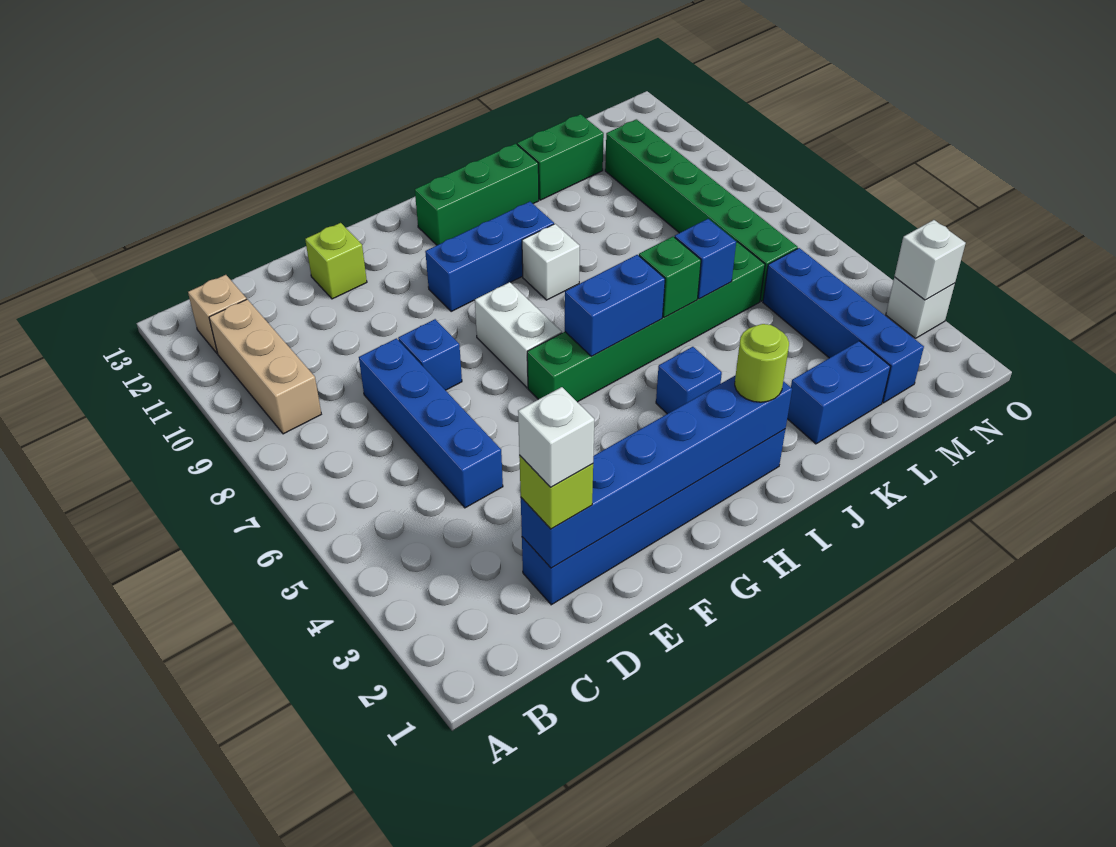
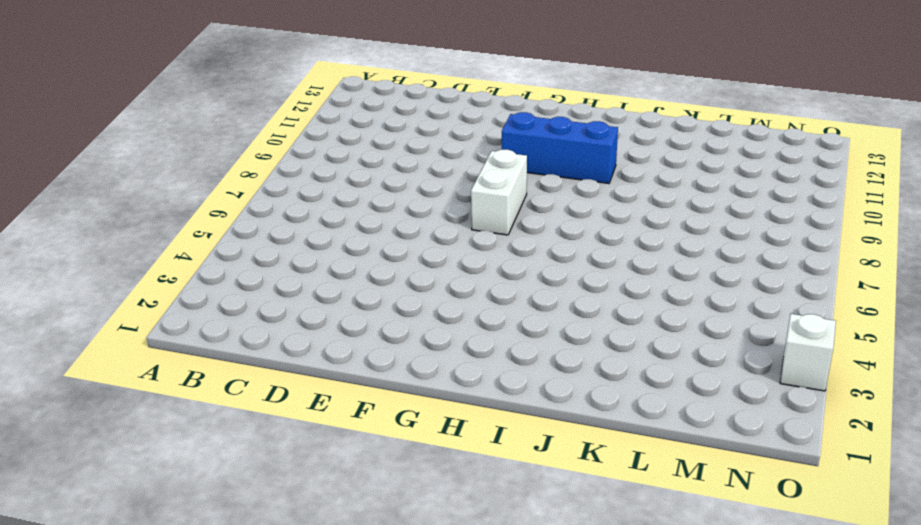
none -> tan brick B9:B11 level 1
none -> tan brick B12 level 1
none -> blue brick D2:I2 level 1

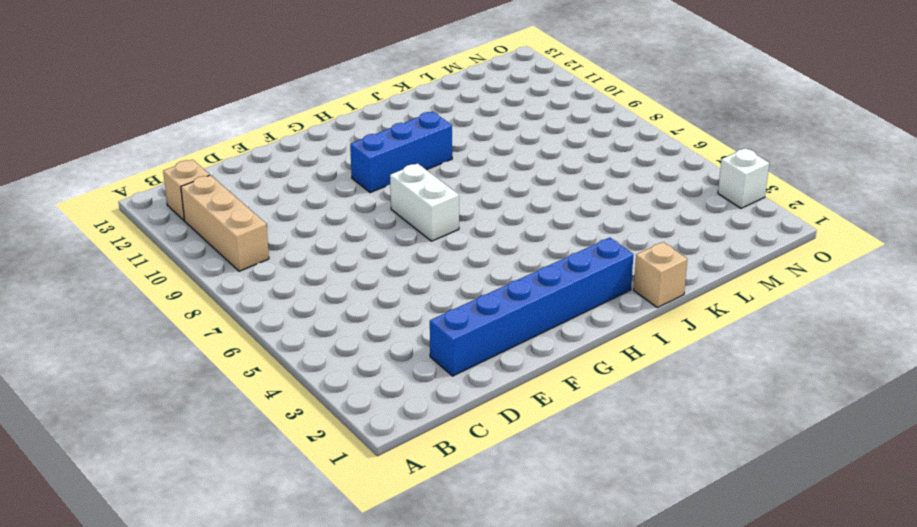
tan brick J1 level 1 -> none
none -> blue brick D5:D8 level 1
none -> blue brick E8 level 1
none -> lime brick E12 level 1

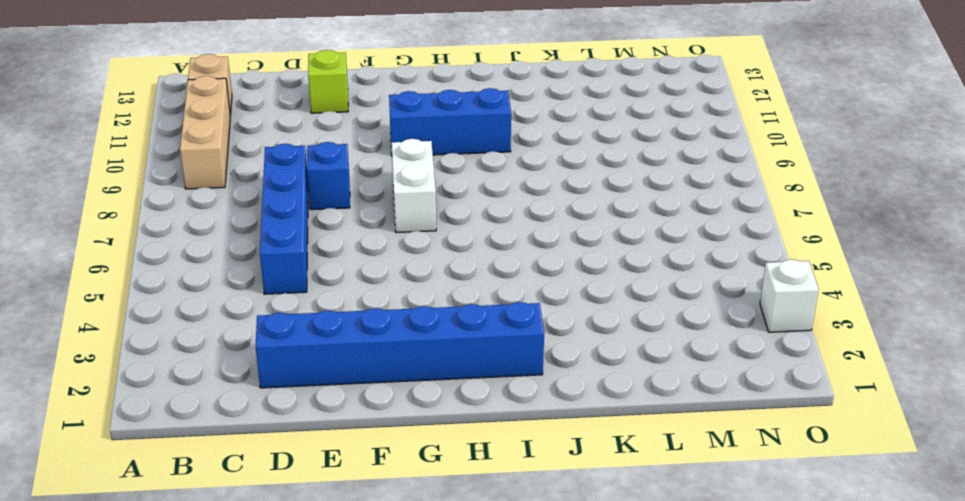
none -> green brick G6:L6 level 1
none -> green brick H12:J12 level 1
none -> blue brick I4 level 1

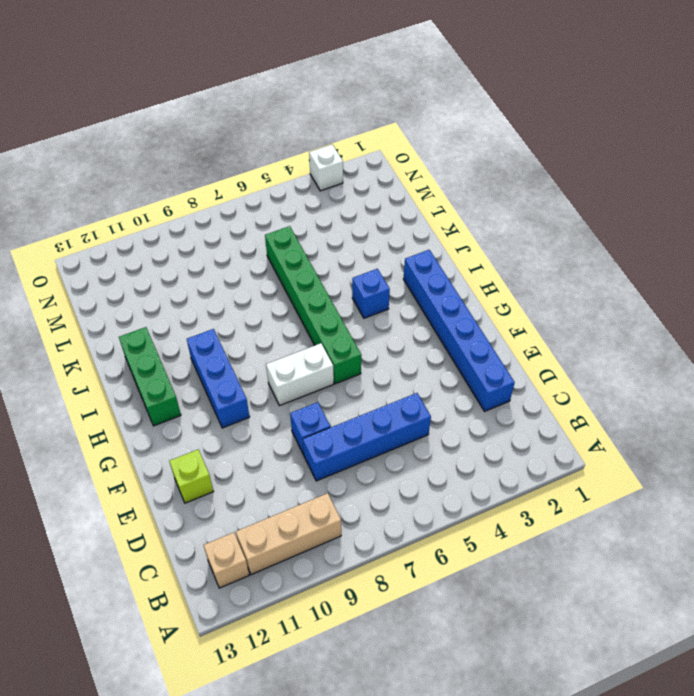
none -> white brick I9 level 1
none -> blue brick K2:L2 level 1
none -> green brick K12:L12 level 1

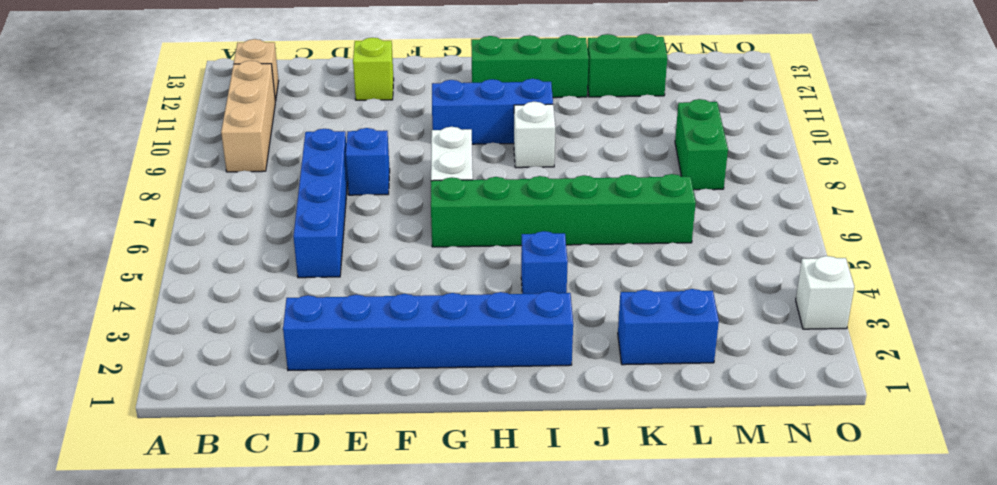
green brick M8:M9 level 1 -> green brick M6:M11 level 1
none -> blue brick M2:M5 level 1
none -> blue brick D2:I2 level 2
none -> blue brick H6:I6 level 2

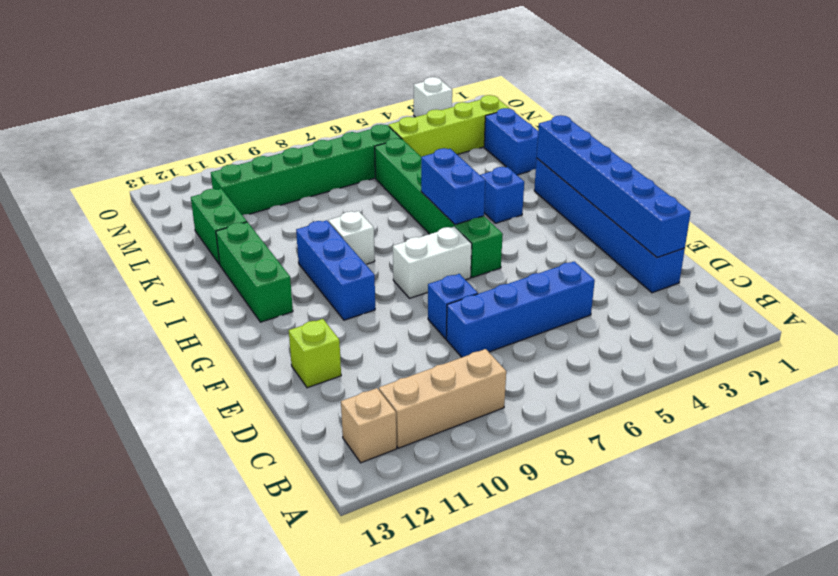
lime brick M2:M5 level 1 -> blue brick M2:M5 level 1
none -> green brick J6 level 2
none -> blue brick K6 level 2
none -> white brick O3 level 2

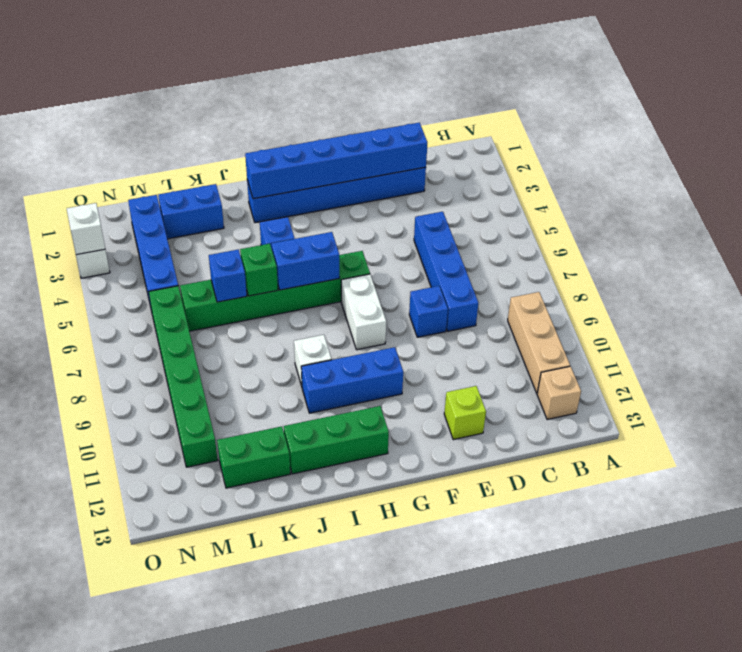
none -> lime brick D2 level 3
none -> lime round brick I2 level 3
none -> white brick D2 level 4

